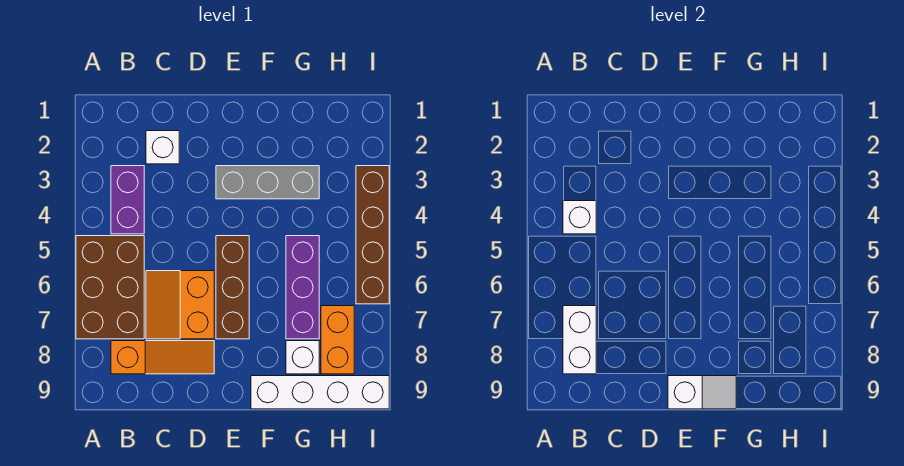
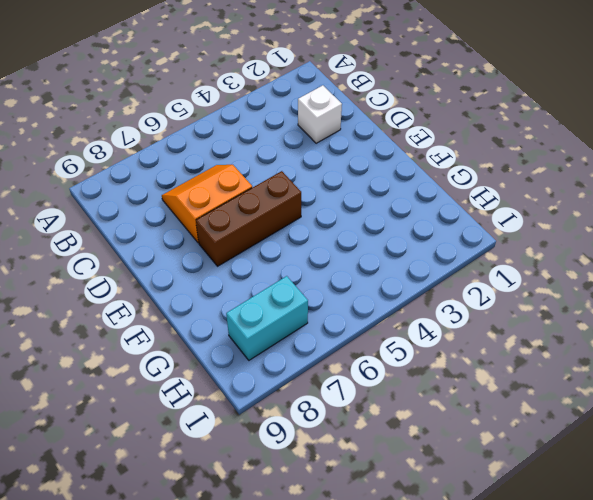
cyan brick H7:H8 level 1 -> orange brick H7:H8 level 1
none -> brown brick A5:B7 level 1
none -> purple brick B3:B4 level 1
none -> orange slope B8:D8 level 1 top B

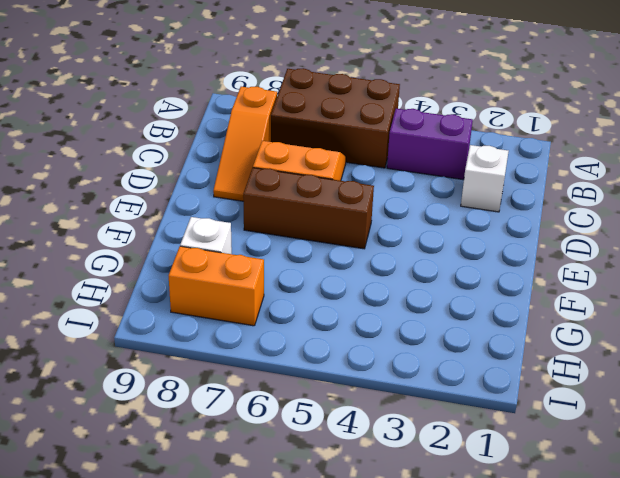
none -> grey brick E3:G3 level 1
none -> white brick F9:I9 level 1
none -> purple brick G5:G7 level 1

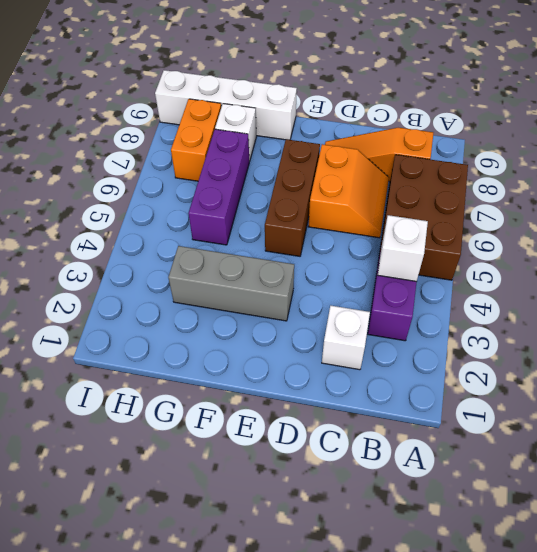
none -> brown brick I3:I6 level 1
none -> white brick B7:B8 level 2
none -> white slope E9:F9 level 2 top E

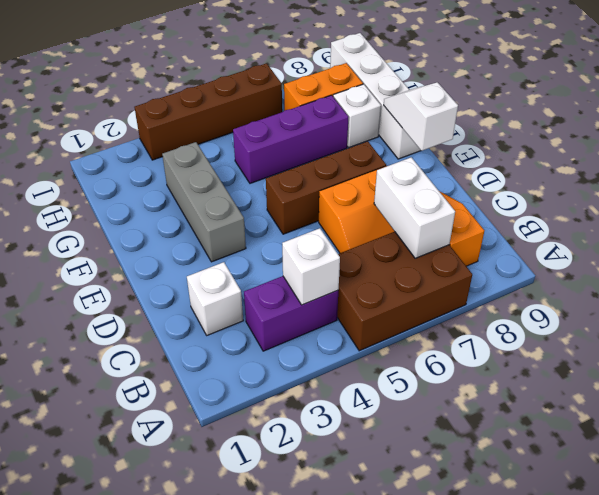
white brick B7:C7 level 2 -> white brick B7:B8 level 2

